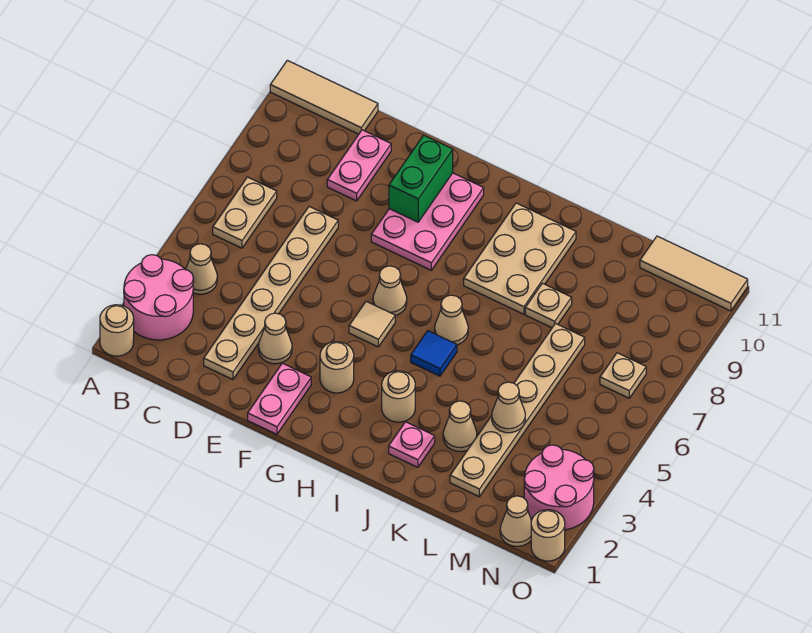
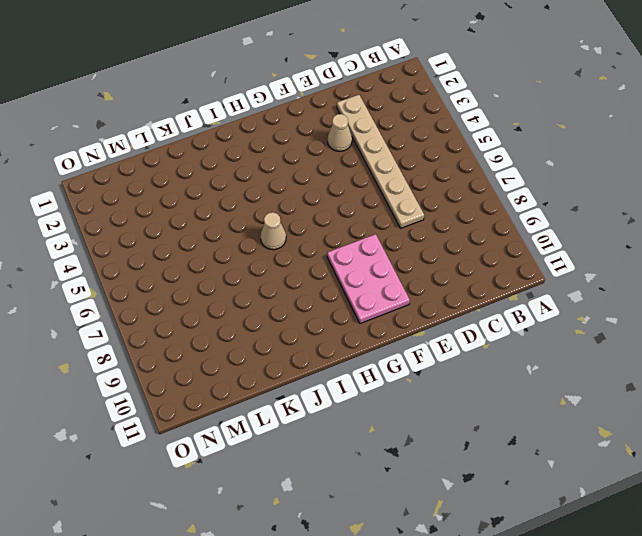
none -> tan round brick A1 level 1
none -> pink round brick A2:B3 level 1
none -> tan tile A11:C11 level 1

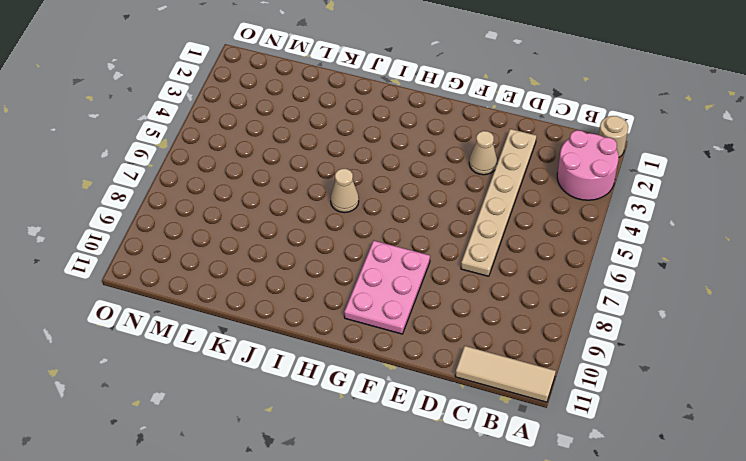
none -> tan cone B4 level 1
none -> tan plate B6:B7 level 1
none -> pink plate D9:D10 level 1

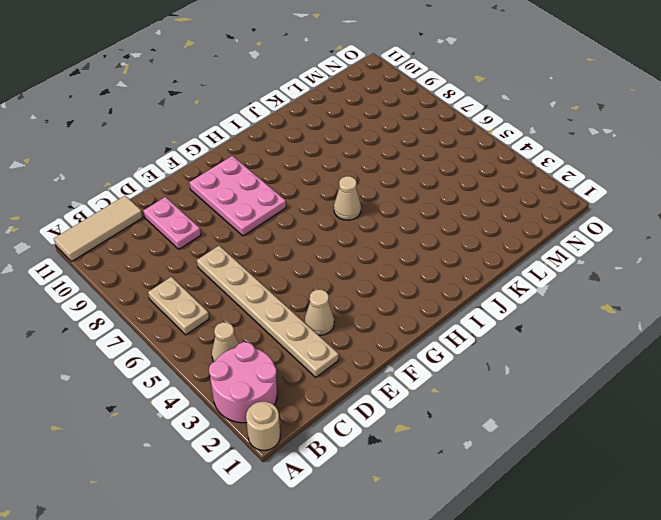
none -> pink plate F1:F2 level 1
none -> tan round brick G3 level 1
none -> tan tile G5 level 1

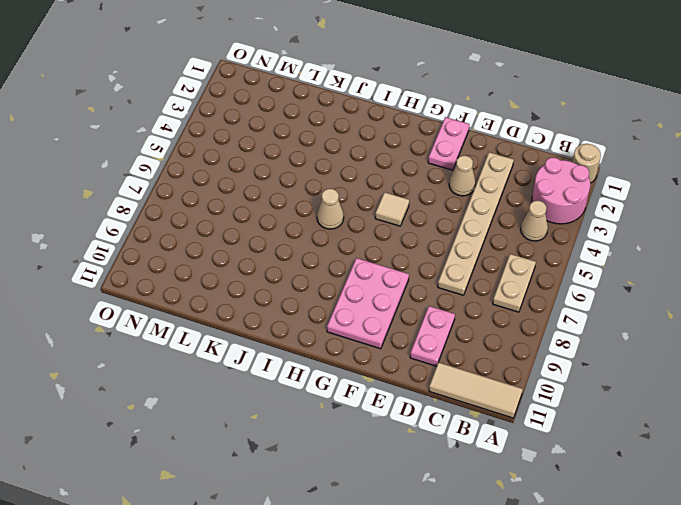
none -> tan round brick G3 level 1
none -> tan cone G6 level 1
none -> tan round brick I3 level 1

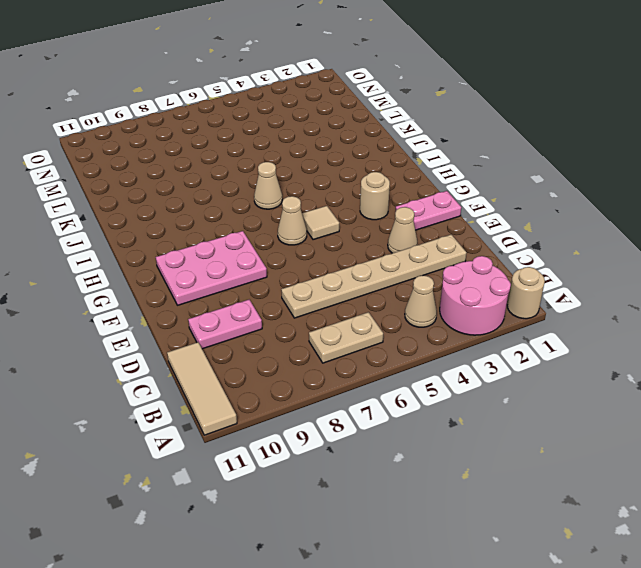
none -> tan round brick I3 level 1
none -> blue tile I5 level 1
none -> tan plate I8:J10 level 1

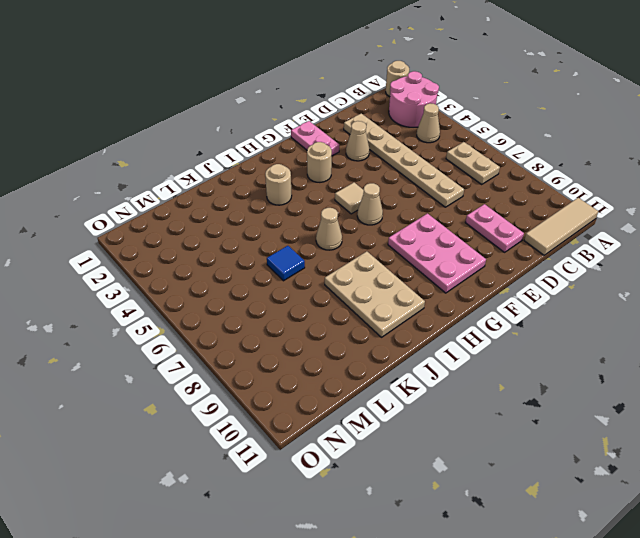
blue tile K6 level 1 -> blue tile I5 level 1
none -> pink plate J2 level 1
none -> tan cone K3 level 1
none -> tan plate K8 level 1

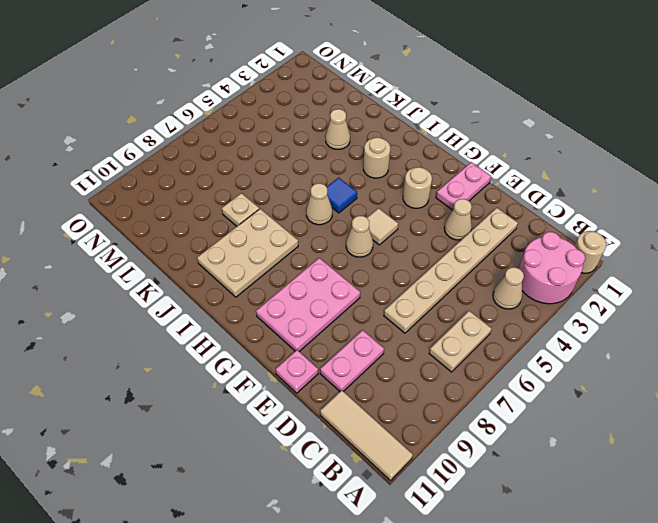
pink plate E11 level 1 -> pink plate J2 level 1
none -> tan plate L2:L7 level 1
none -> tan tile M11:O11 level 1
none -> tan cone N1 level 1

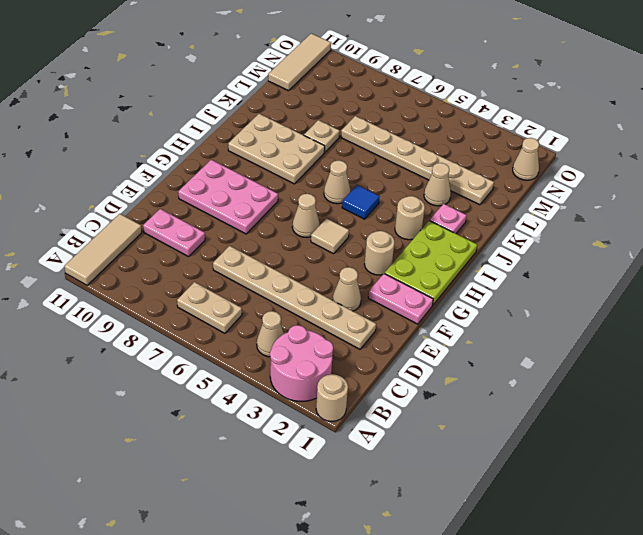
lime plate G1:I2 level 1 -> none
none -> pink round brick N2:O3 level 1
none -> tan plate N7 level 1
none -> tan round brick O1 level 1

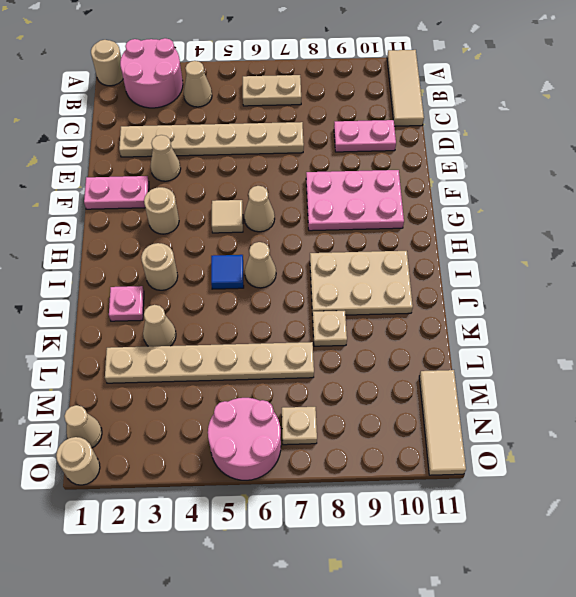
pink round brick N5:O6 level 1 -> pink round brick N2:O3 level 1
none -> green brick F9:F10 level 2
none -> tan cone L4 level 2

